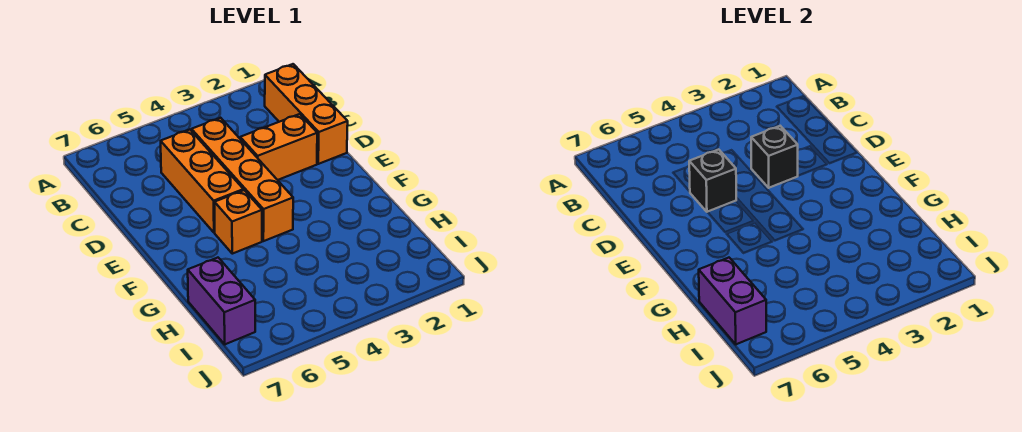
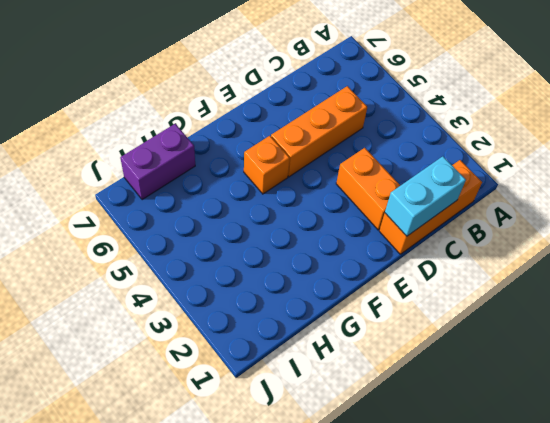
cyan brick C1:D1 level 2 -> none
none -> orange brick C4:F4 level 1
none -> black brick D3 level 2

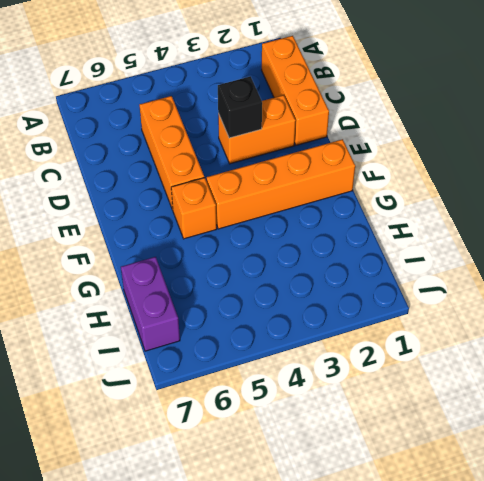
orange brick F1:F4 level 1 -> orange brick C4:F4 level 1
none -> black brick D5 level 2
none -> purple brick H7:I7 level 2

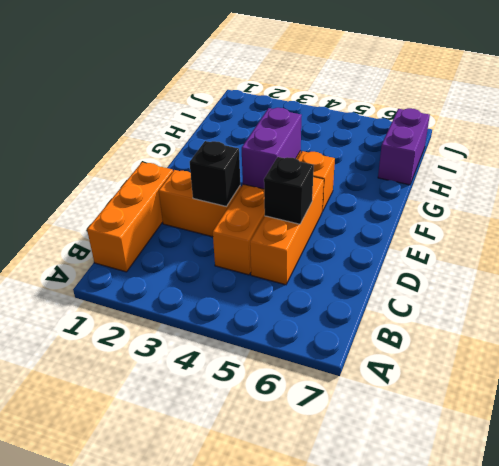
purple brick E4:F4 level 2 -> purple brick H7:I7 level 2

